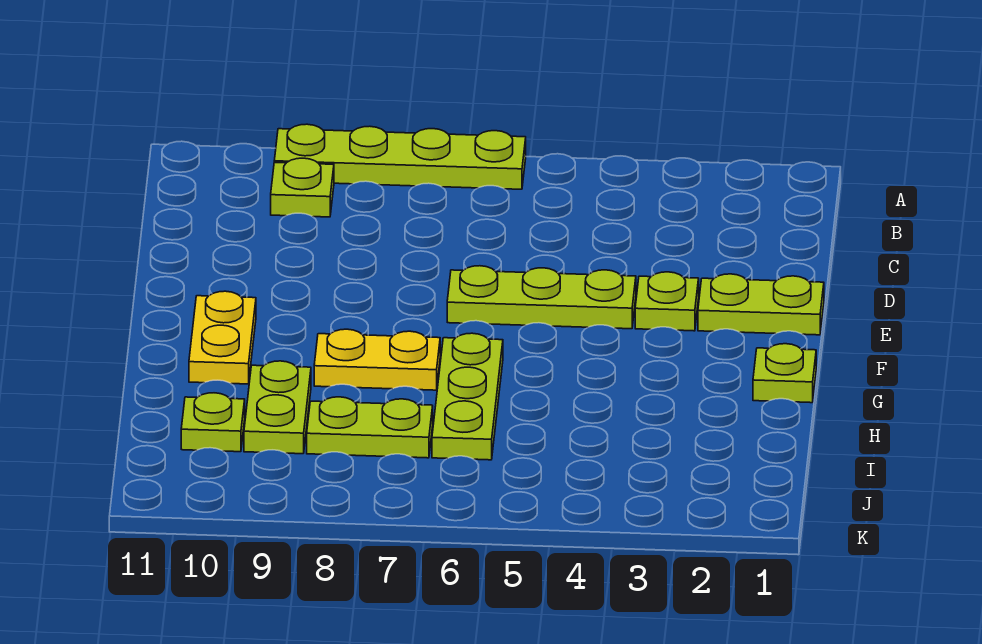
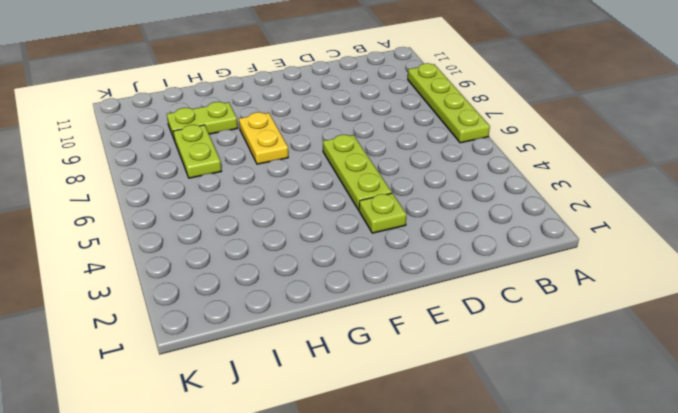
none -> lime plate B9 level 1
none -> lime plate E1:E2 level 1
none -> yellow plate F10:G10 level 1

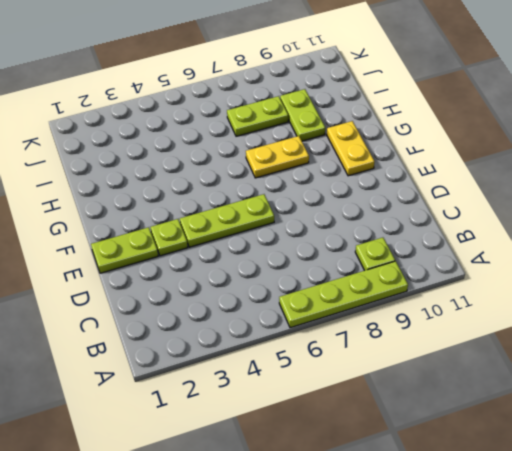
none -> lime plate G1 level 1
none -> lime plate G6:I6 level 1
none -> lime plate I10 level 1

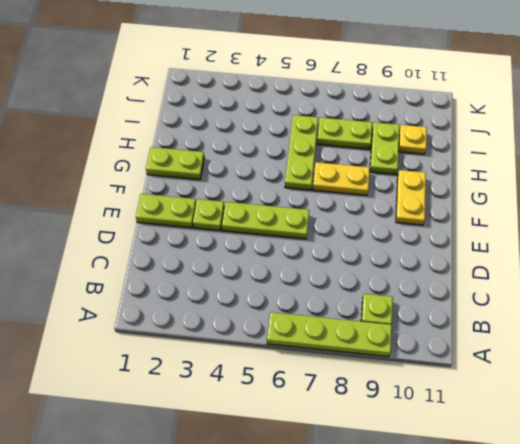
lime plate G1:G2 level 1 -> lime plate G1 level 1
yellow plate I10 level 1 -> lime plate I10 level 1

